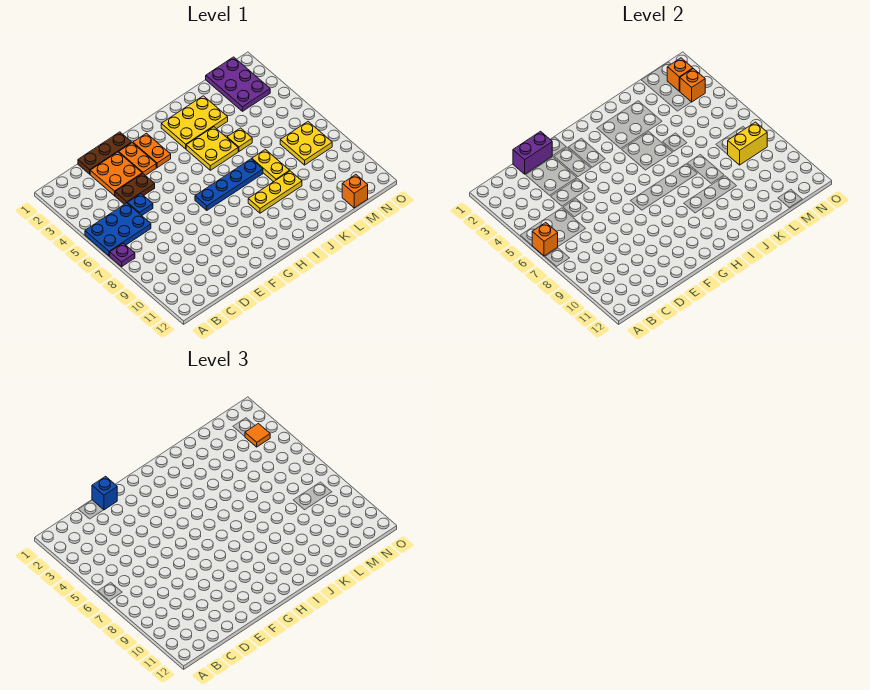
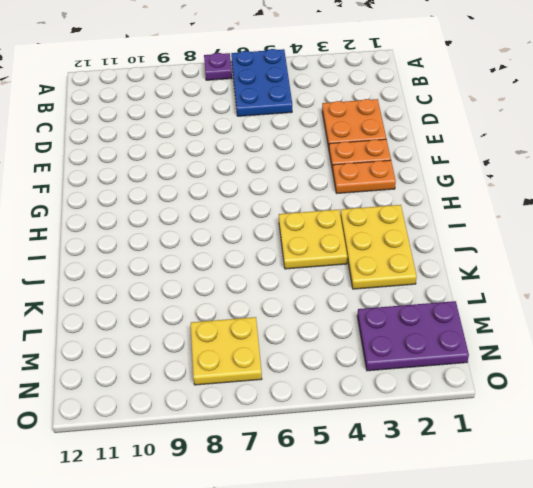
none -> brown plate D1:F1 level 1
none -> brown plate D4:E4 level 1
none -> blue plate D5 level 1

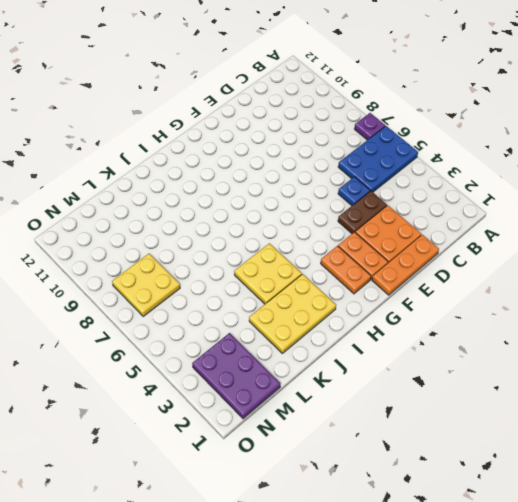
orange plate D1:F1 level 1 -> brown plate D1:F1 level 1
none -> blue plate G7:J7 level 1
none -> yellow plate I9:K9 level 1
none -> yellow plate K5 level 1

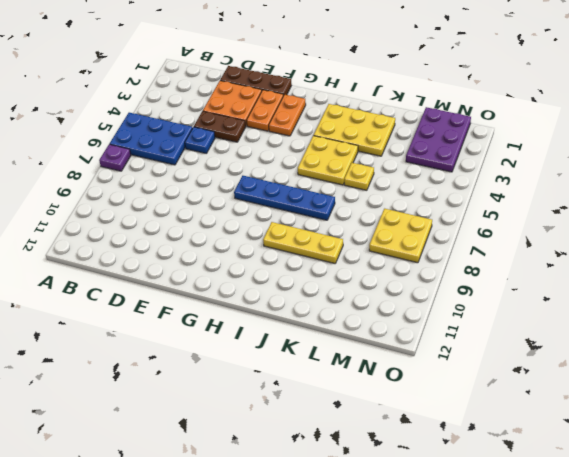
none -> yellow plate K7:K8 level 1
none -> orange brick M12 level 1
none -> orange brick A6 level 2

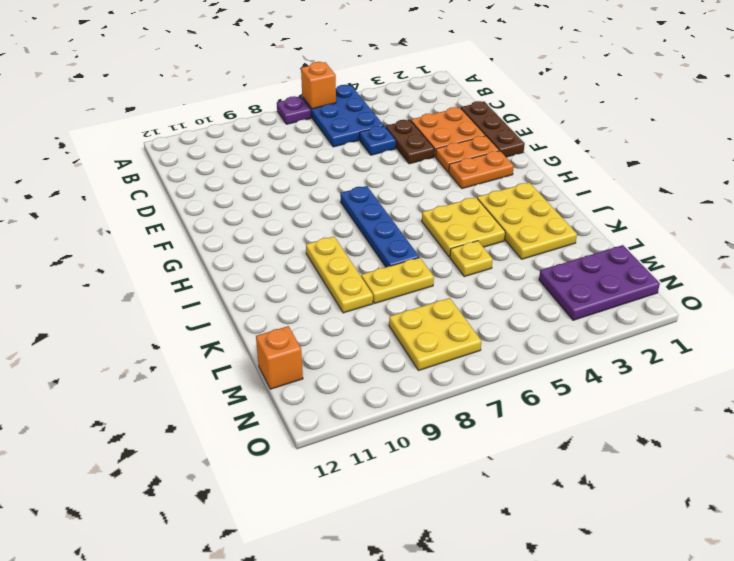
none -> purple brick D1:E1 level 2
none -> yellow brick M8:N8 level 2
none -> orange brick N2 level 2

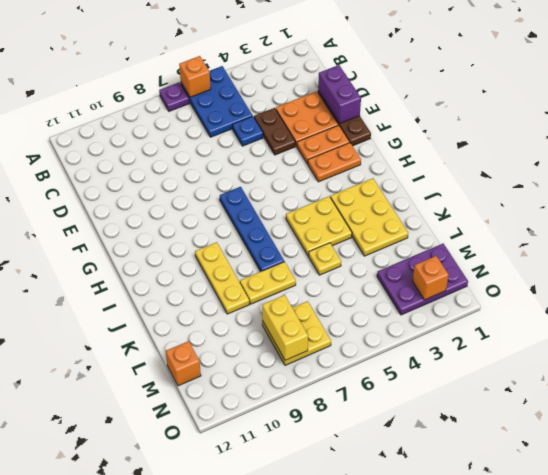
none -> orange brick N3 level 2
none -> blue brick E1 level 3
none -> orange tile N3 level 3

